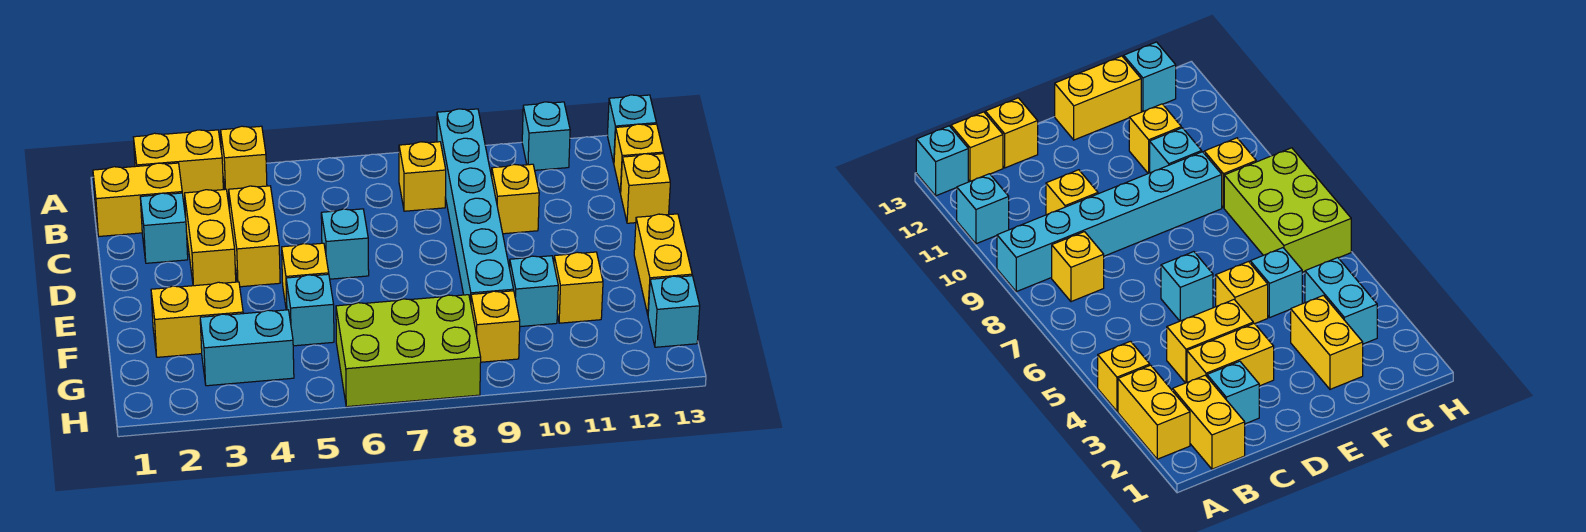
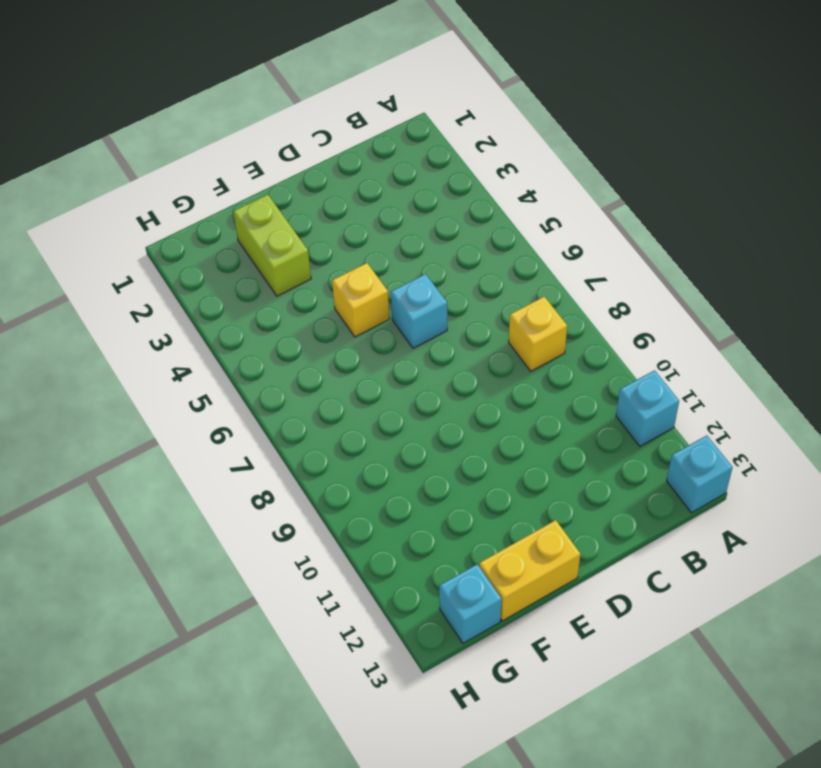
lime brick F2:F3 level 1 -> yellow brick F2:F3 level 1
none -> yellow brick A2:A3 level 1
none -> yellow brick A4 level 1
none -> cyan brick A9:F9 level 1

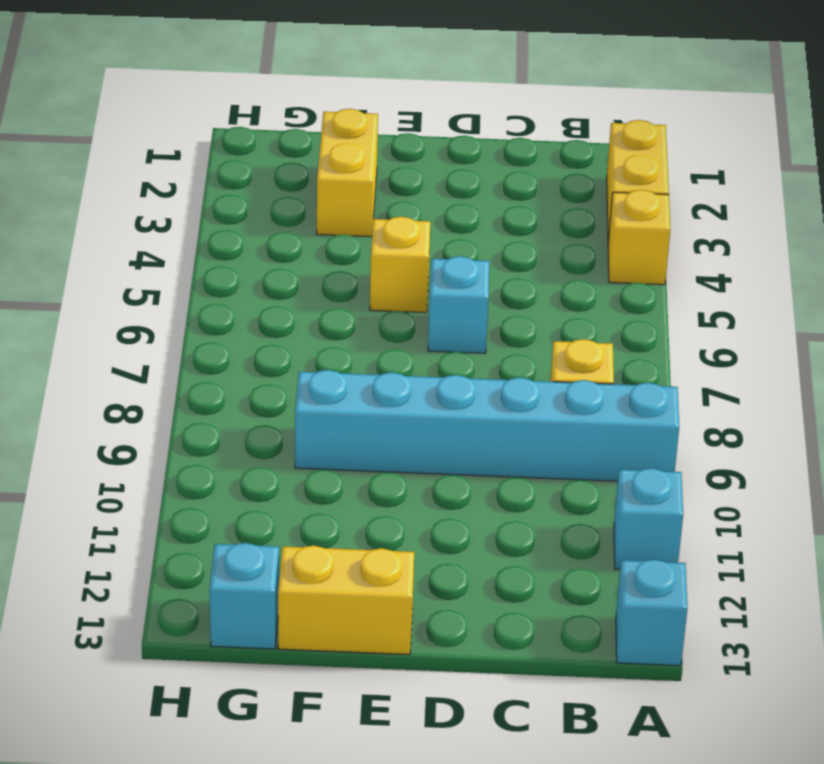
none -> yellow brick B1:B2 level 1
none -> yellow brick B13 level 1
none -> cyan brick C2 level 1

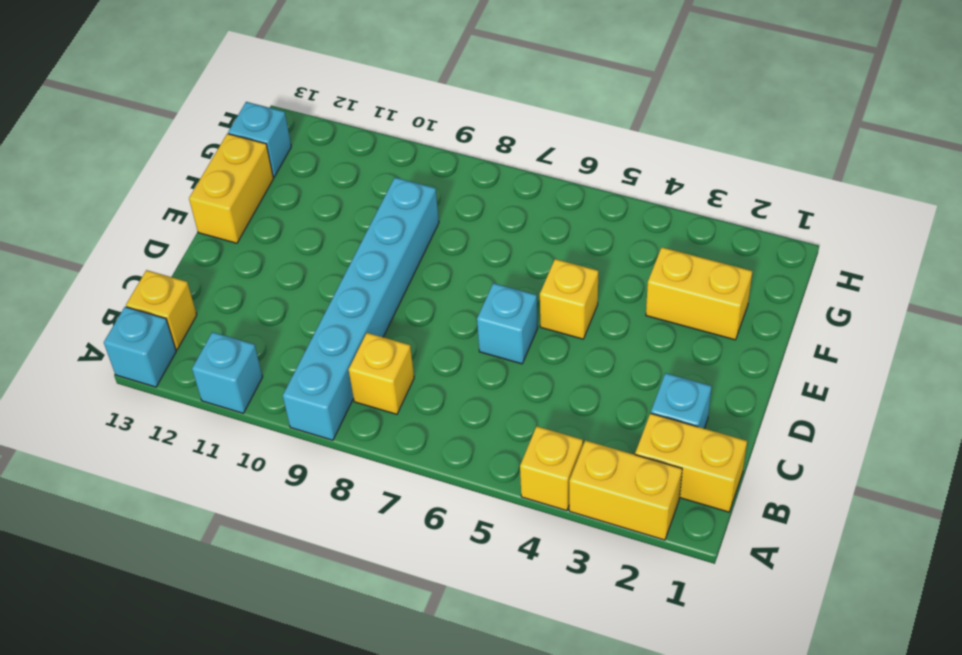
none -> yellow brick C3:D3 level 1
none -> yellow brick C4:D4 level 1
none -> yellow brick C10 level 1

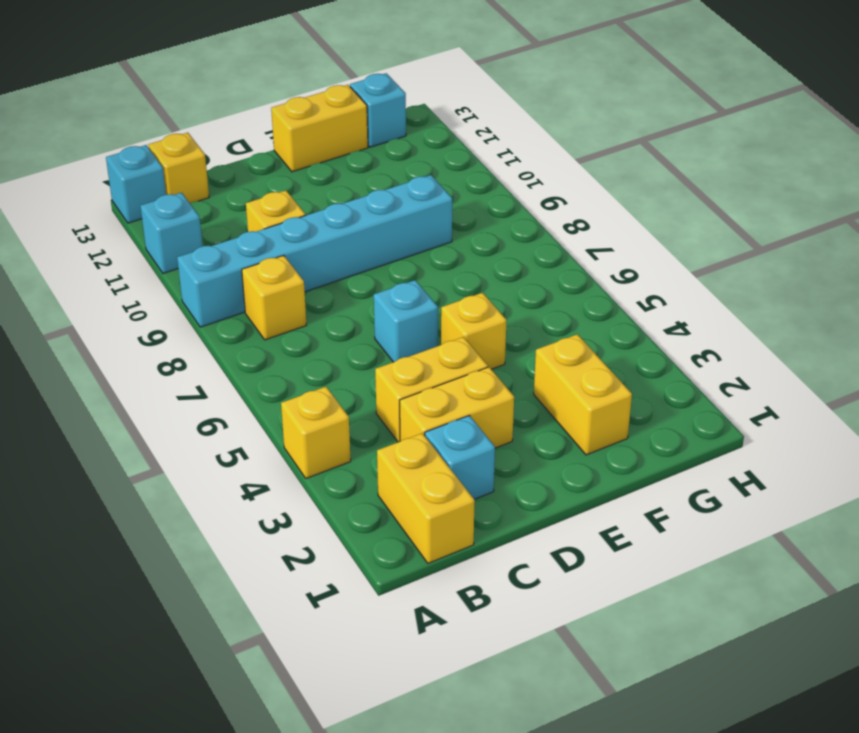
none -> yellow brick A2:A3 level 1
none -> yellow brick C13 level 1
none -> cyan brick F5 level 1

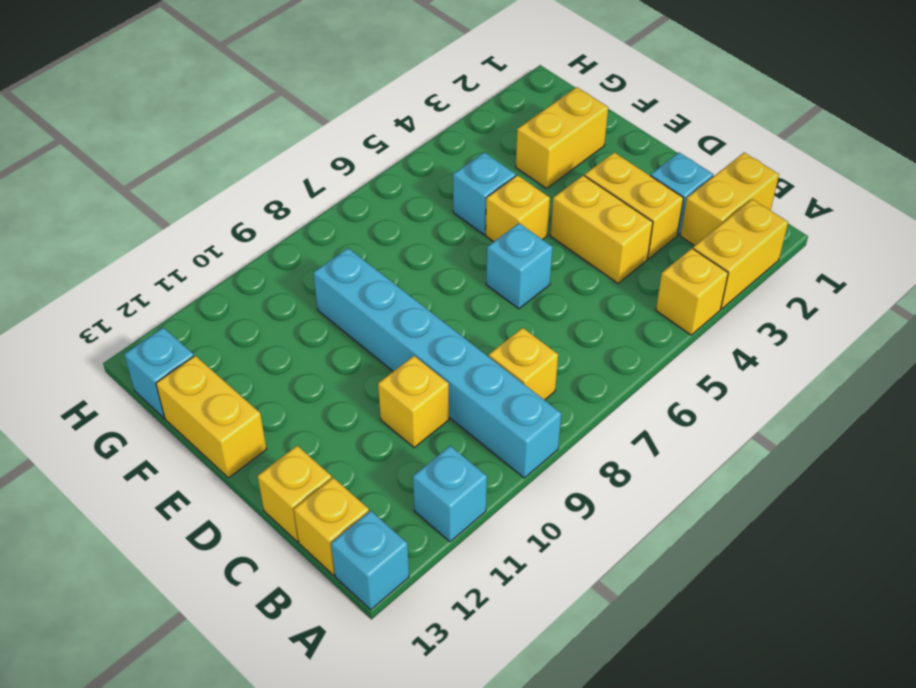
none -> cyan brick F10 level 1
none -> yellow brick F11 level 1
none -> cyan brick G3:G4 level 1

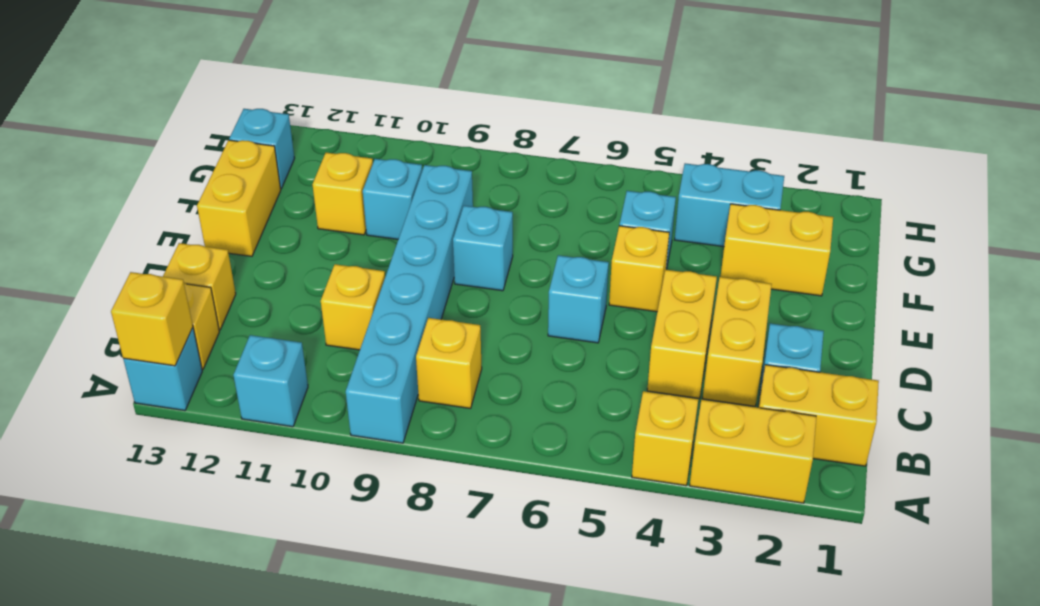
yellow brick A13 level 2 -> yellow brick G9 level 1
cyan brick E8 level 1 -> none
none -> lime brick G6:H8 level 1

